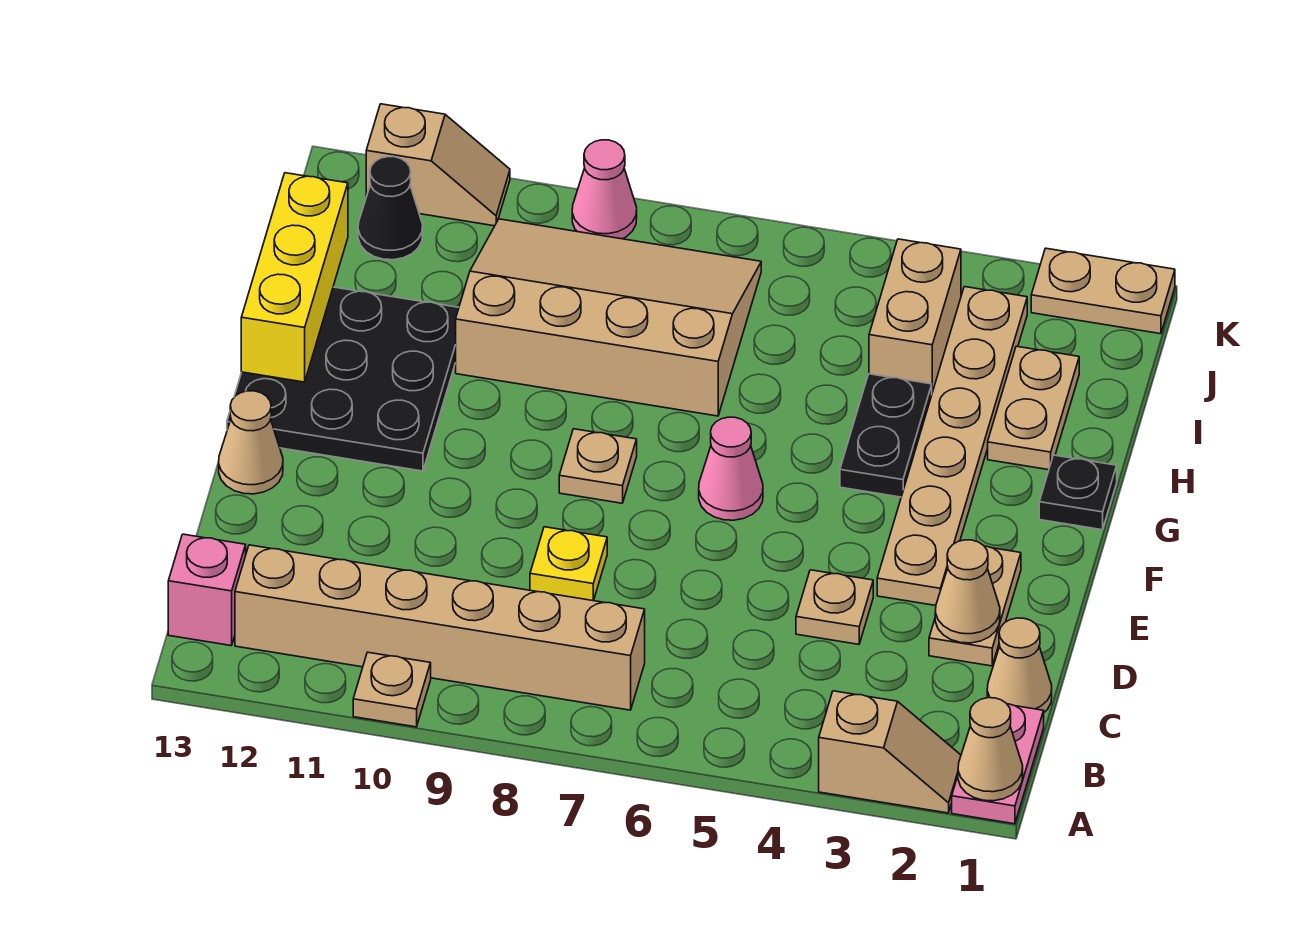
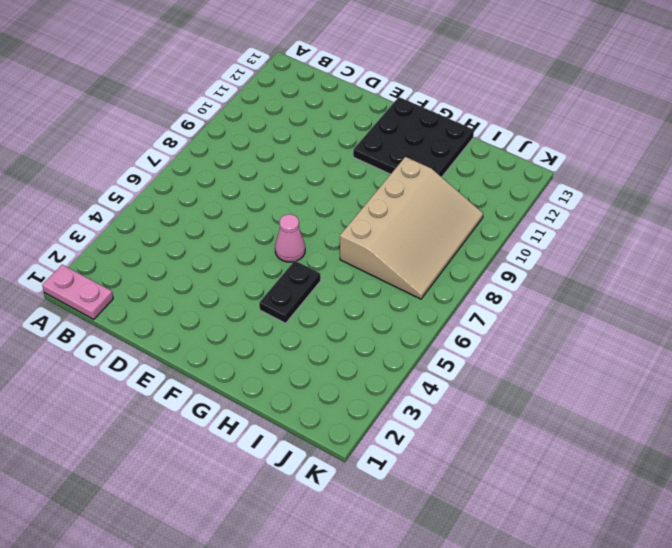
black plate G4:G5 level 1 -> black plate G4:H4 level 1
none -> tan slope A2:A3 level 1 top 3
none -> tan plate A10 level 1
none -> tan brick B7:B12 level 1

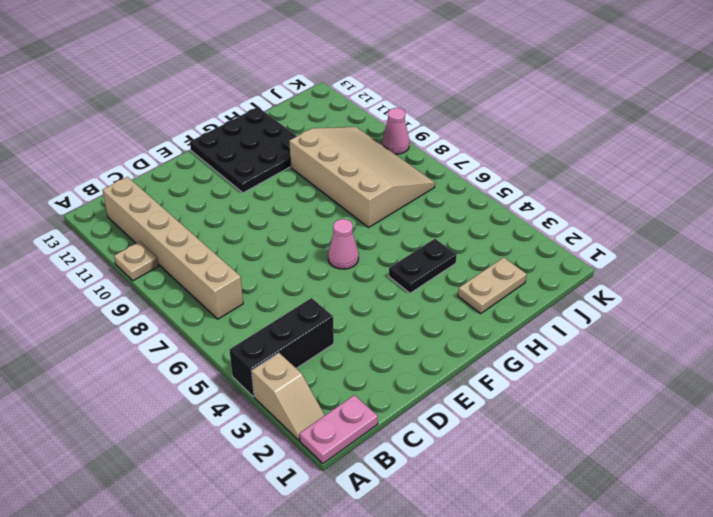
black brick A4:C4 level 1 -> none
none -> pink brick B13 level 1
none -> tan cone C1 level 1
none -> tan plate D2:E2 level 1

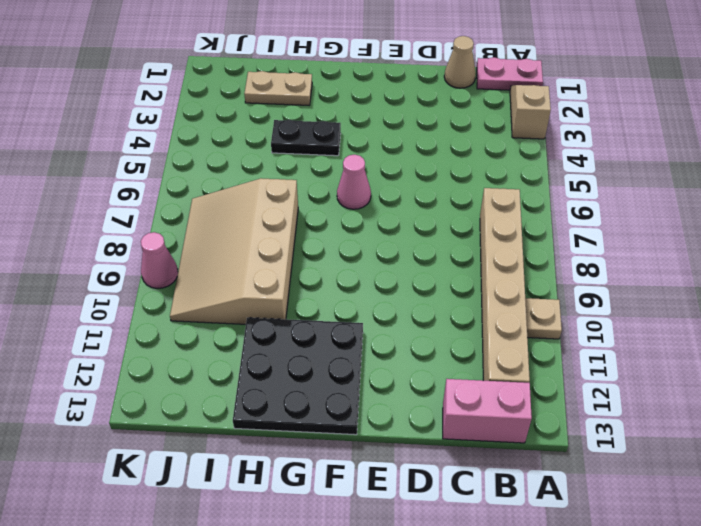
pink brick B13:C13 level 1 -> pink brick B13 level 1
none -> tan plate D2:E2 level 1
none -> tan plate D4 level 1
none -> yellow plate D8 level 1

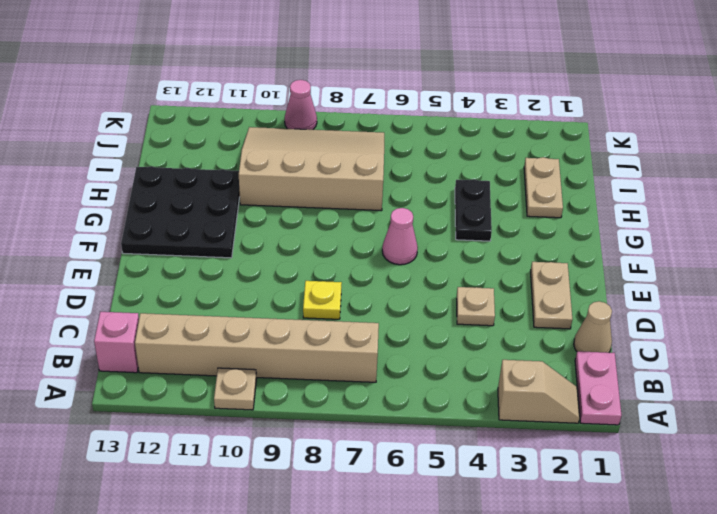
none -> tan plate E3:J3 level 1
none -> tan cone E13 level 1
none -> tan plate F8 level 1

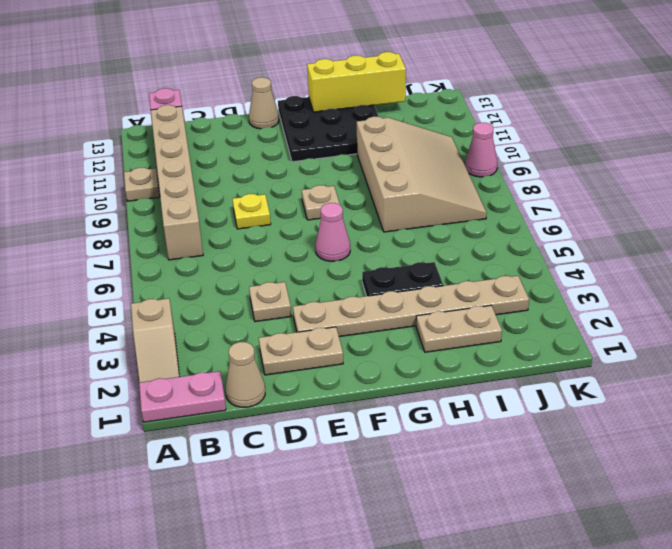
none -> black plate G1 level 1
none -> tan brick I4:J4 level 1
none -> black cone J12 level 1

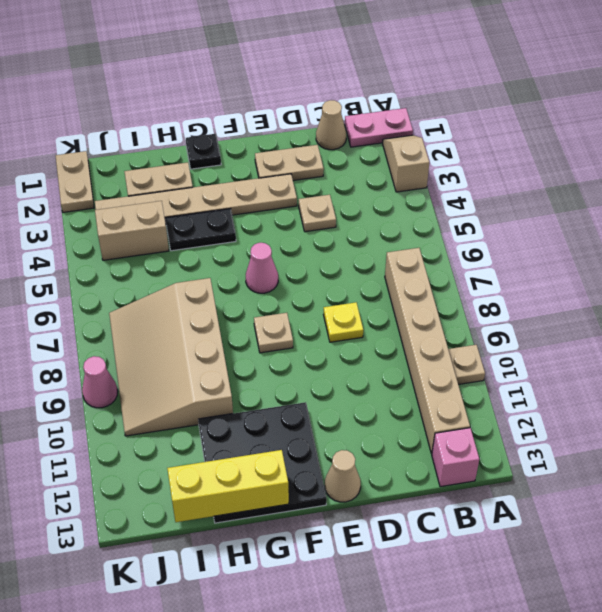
none -> black cone J12 level 1
none -> tan slope K11:K12 level 1 top 12
none -> tan cone A1 level 2

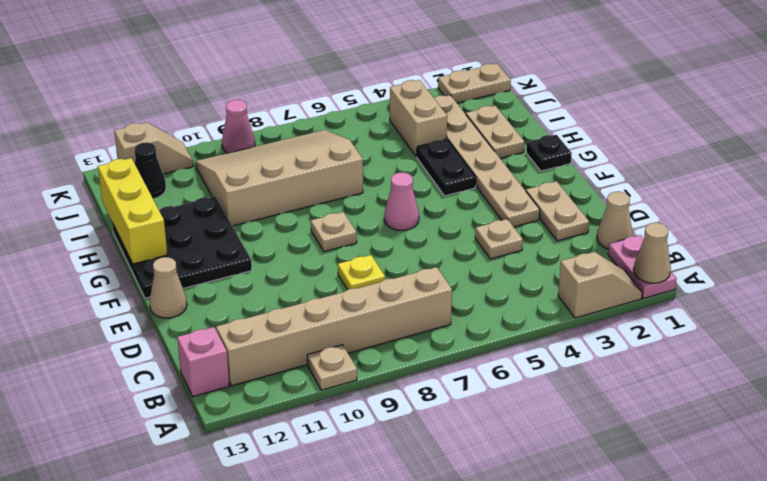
none -> tan cone D2 level 2

